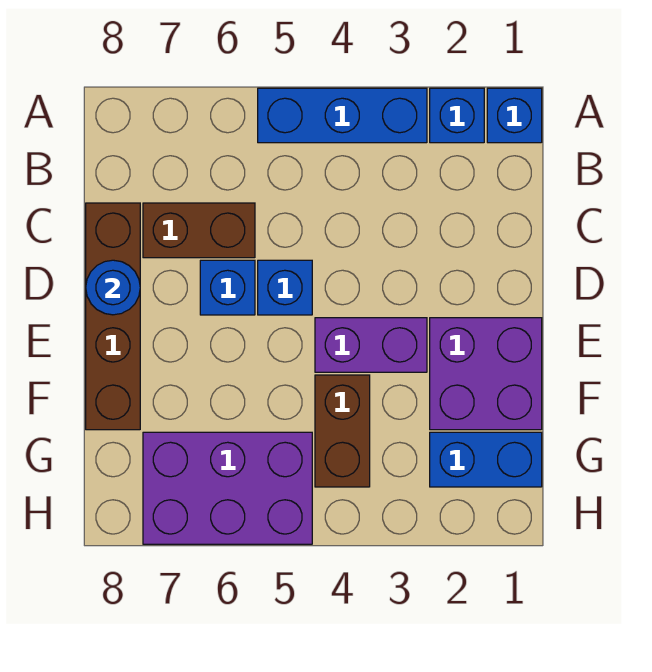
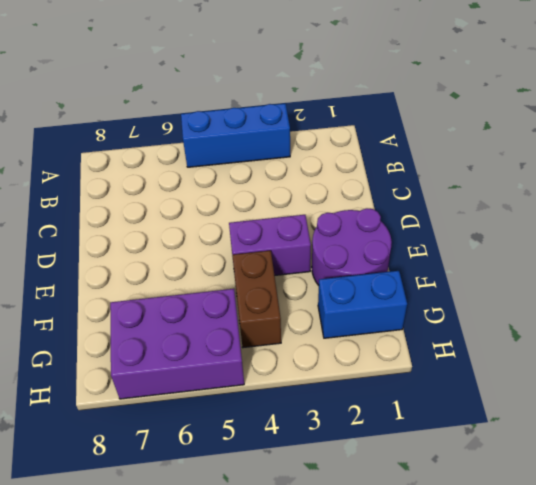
purple round brick E1:F2 level 1 -> purple brick E1:F2 level 1
none -> blue brick A1 level 1
none -> blue brick A2 level 1
none -> brown brick C6:C7 level 1

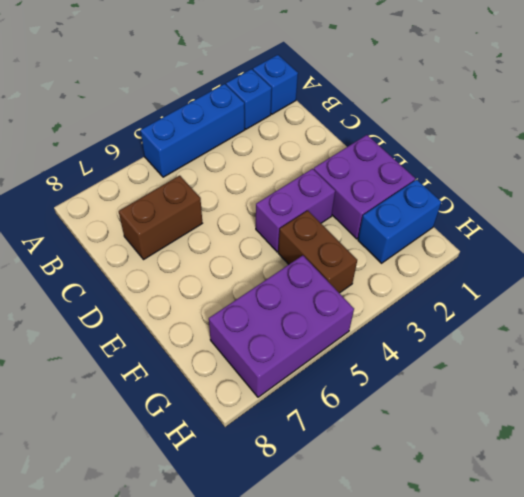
none -> brown brick C8:F8 level 1
none -> blue brick D5 level 1
none -> blue brick D6 level 1

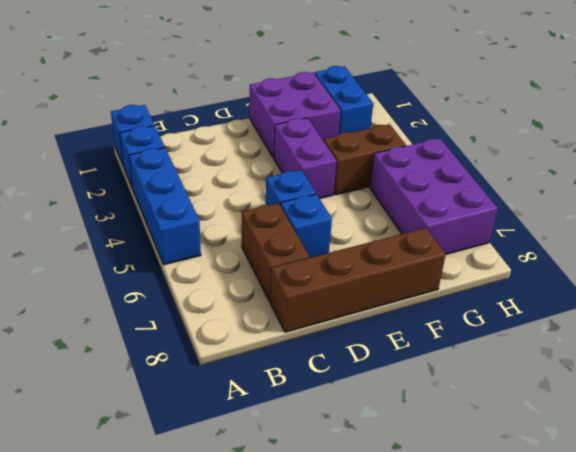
none -> blue round brick D8 level 2

